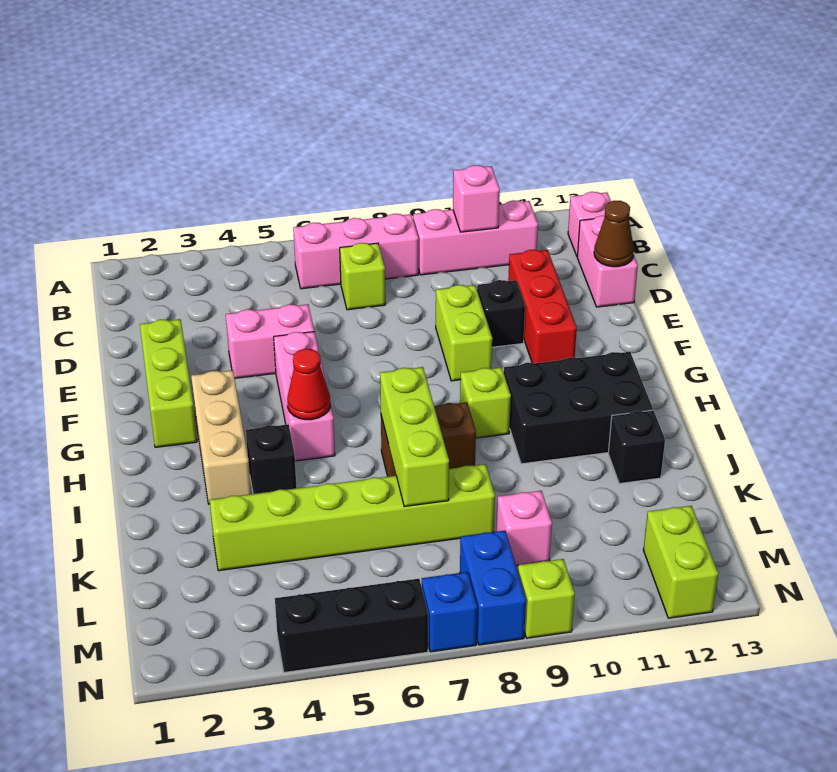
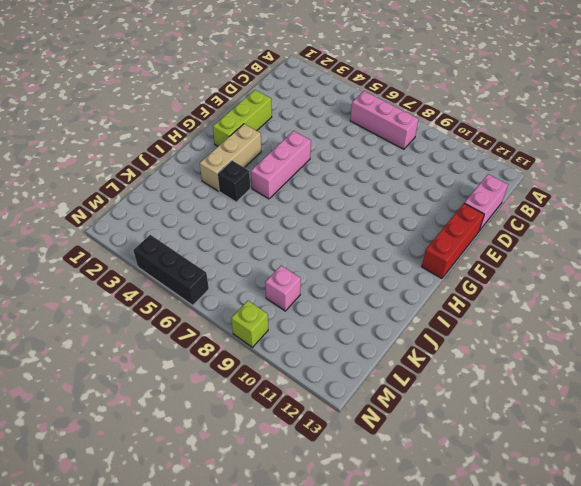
red brick E13:G13 level 1 -> red brick D11:F11 level 1
none -> pink brick B9:B11 level 1
none -> pink brick B13 level 1
none -> lime brick C7 level 1

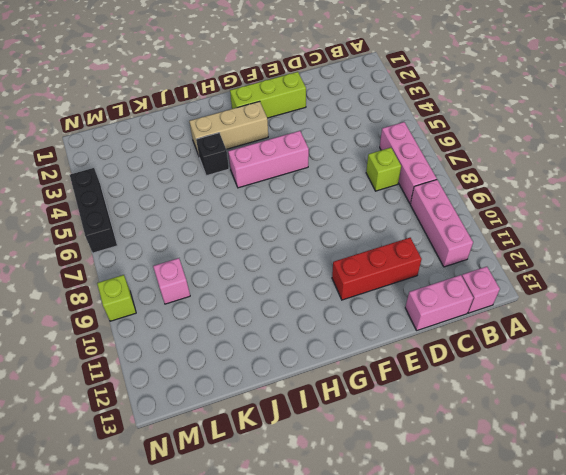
none -> pink brick E4:E5 level 1
none -> lime brick E9:F9 level 1
none -> black brick E10 level 1

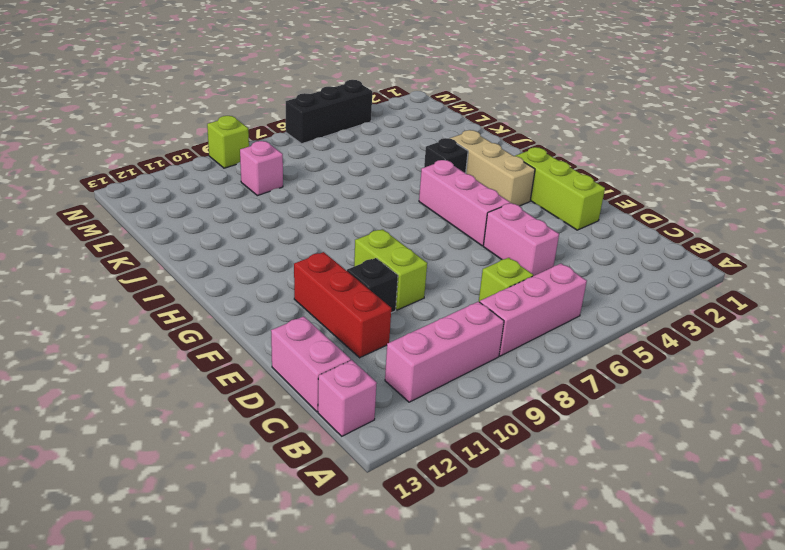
pink brick D5:E5 level 1 -> pink brick E4:E5 level 1
none -> lime brick H9 level 1
none -> black brick H10:I12 level 1
none -> brown brick I7:I8 level 1

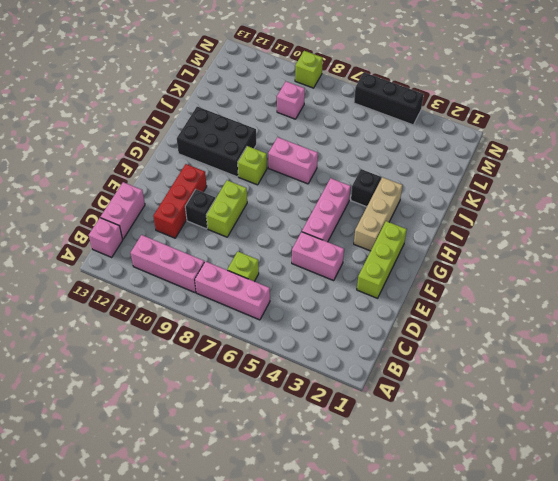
pink brick I7:I8 level 1 -> brown brick I7:I8 level 1
none -> black brick J12 level 1
none -> lime brick K3:K8 level 1
none -> blue brick M8:N8 level 1

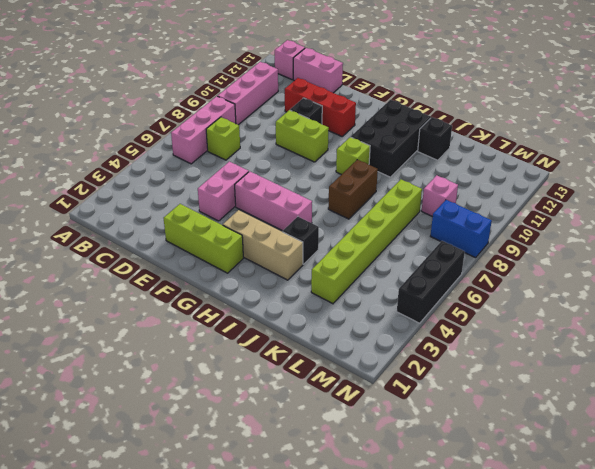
none -> lime brick M12:N12 level 1
none -> blue brick N7 level 1
none -> lime brick N9 level 1

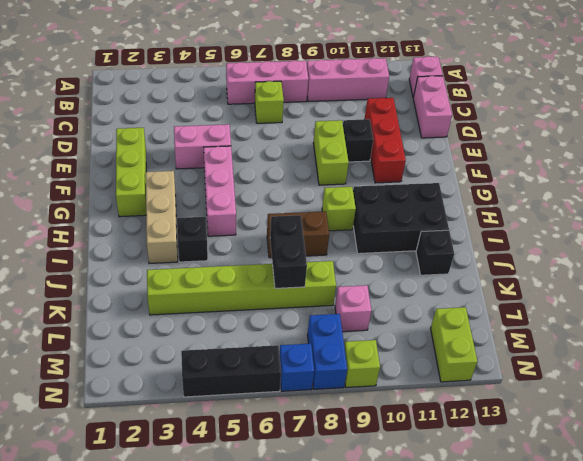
black brick J7:K7 level 2 -> lime brick I7:K7 level 2
none -> pink brick B10 level 2
none -> brown cone D13 level 2
none -> red cone H5 level 2

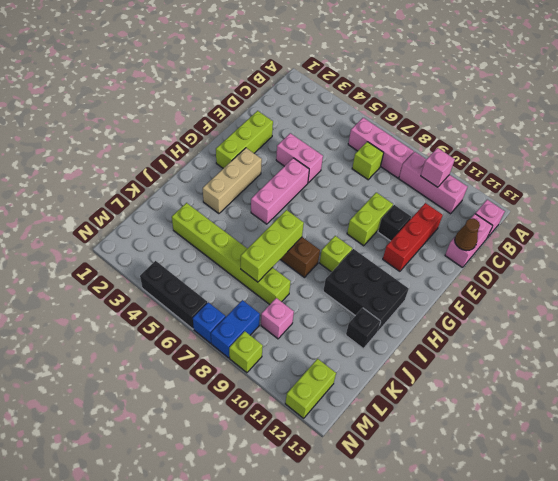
none -> black brick I4 level 1
none -> red cone H5 level 2

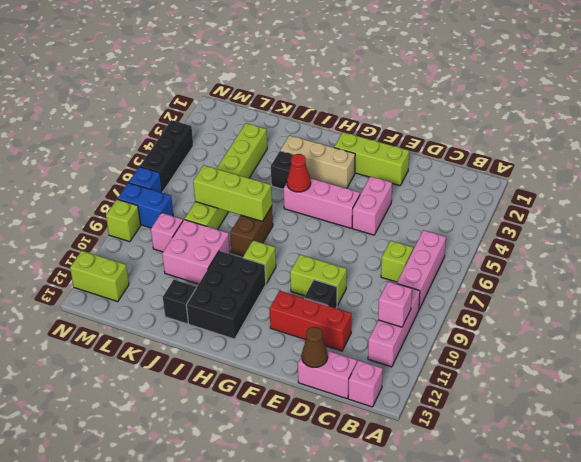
pink brick J9:K10 level 1 -> none

